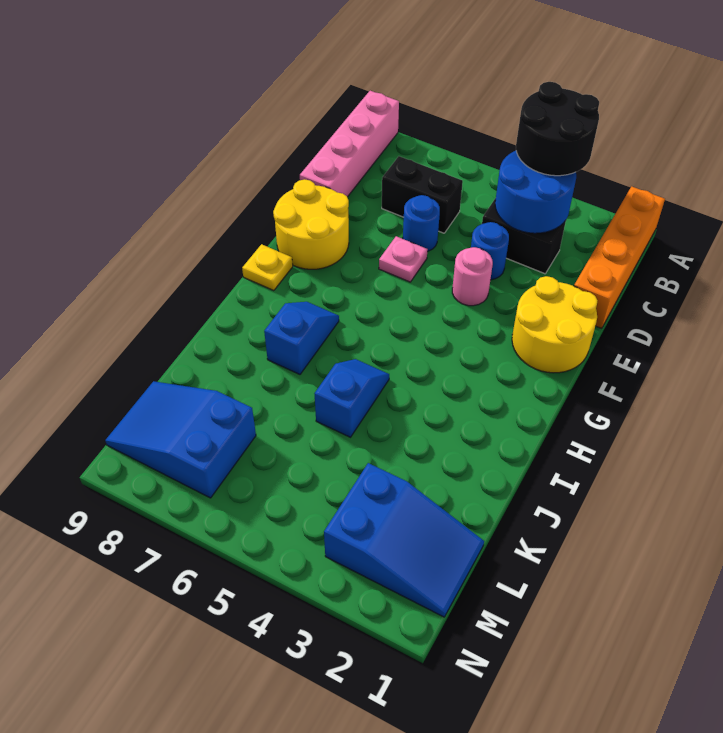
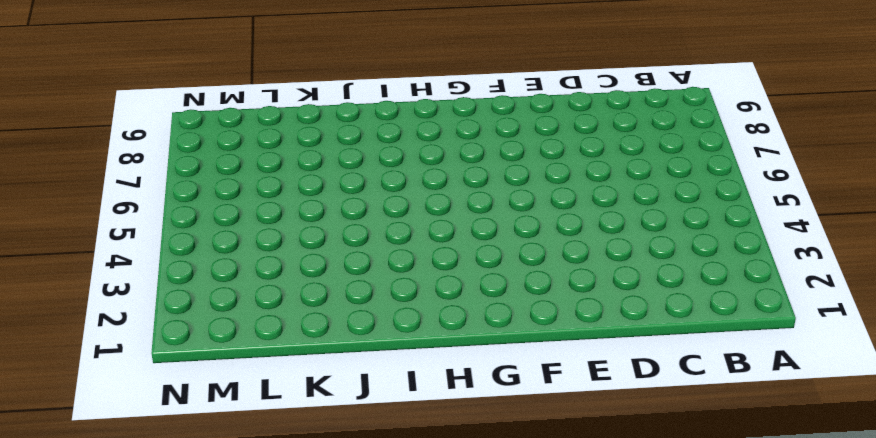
none -> orange brick A1:D1 level 1
none -> pink brick A9:D9 level 1
none -> black brick C3:C4 level 1

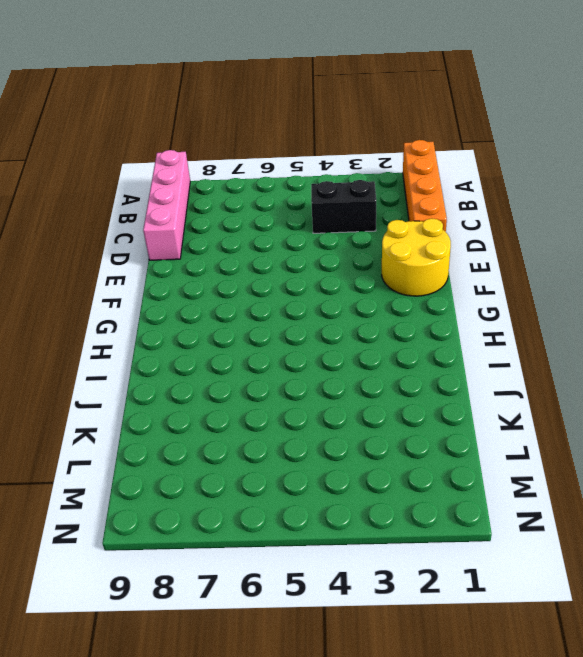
none -> black brick C6:C7 level 1
none -> blue round brick D4 level 1
none -> blue round brick D6 level 1

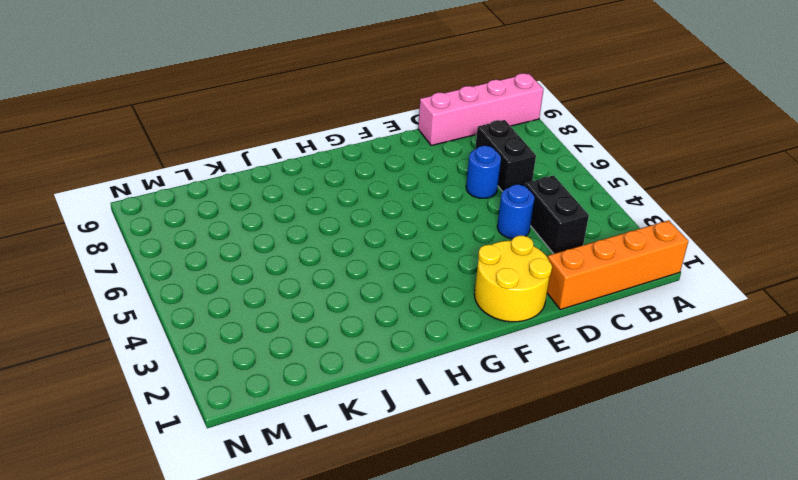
none -> pink round brick E4 level 1
none -> pink plate E6 level 1
none -> yellow round brick E8:F9 level 1

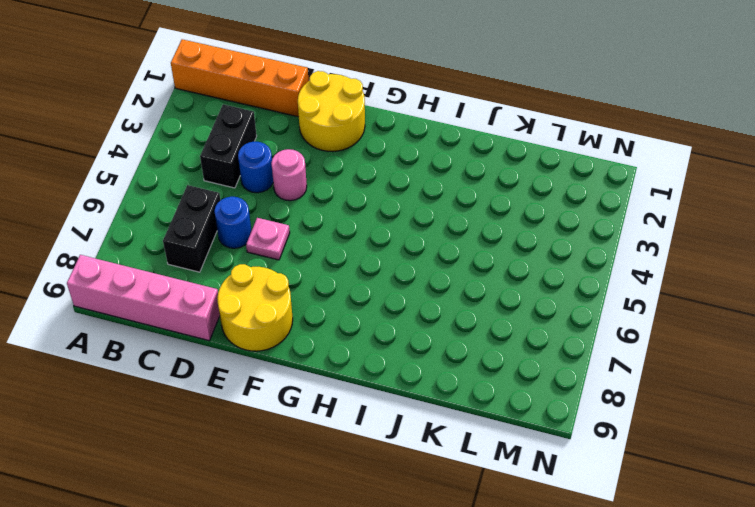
none -> yellow plate G9 level 1
none -> blue slope H7:I7 level 1 top I
none -> blue slope I5:J5 level 1 top J

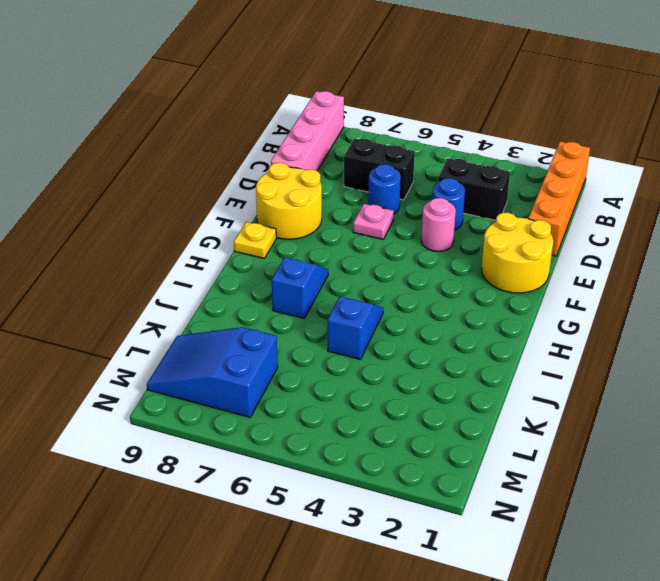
none -> blue slope L1:M3 level 1 top 3
none -> blue round brick B3:C4 level 2
none -> black round brick A3:B4 level 3

